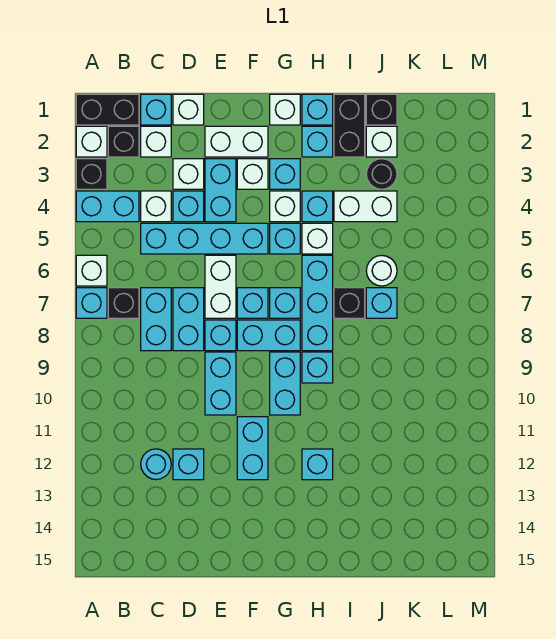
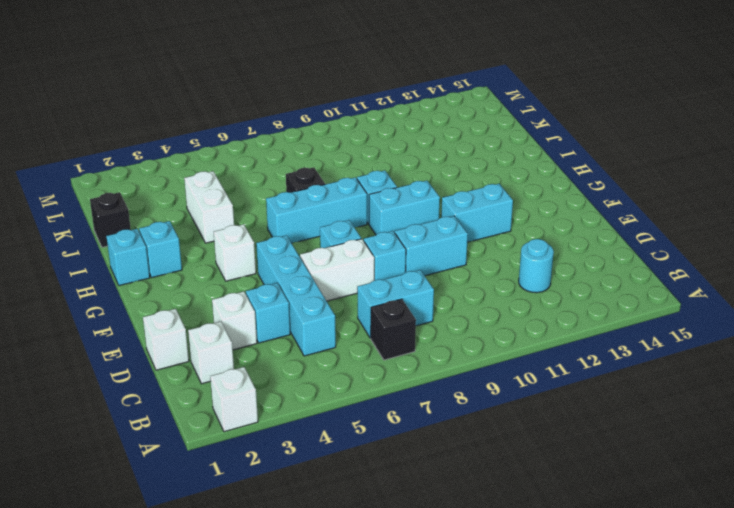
none -> black brick A1:B1 level 1
none -> black brick A3 level 1
none -> cyan brick A4:B4 level 1
none -> white brick A6 level 1

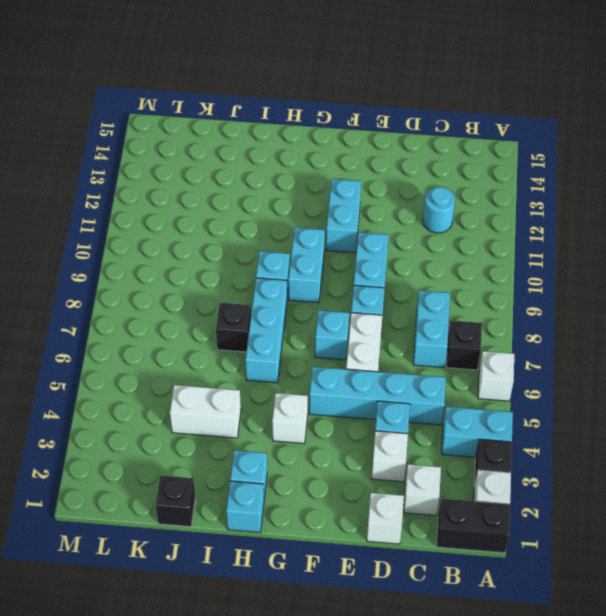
none -> cyan brick A7 level 1
none -> black brick B2 level 1
none -> cyan brick C1 level 1
none -> white brick C4 level 1

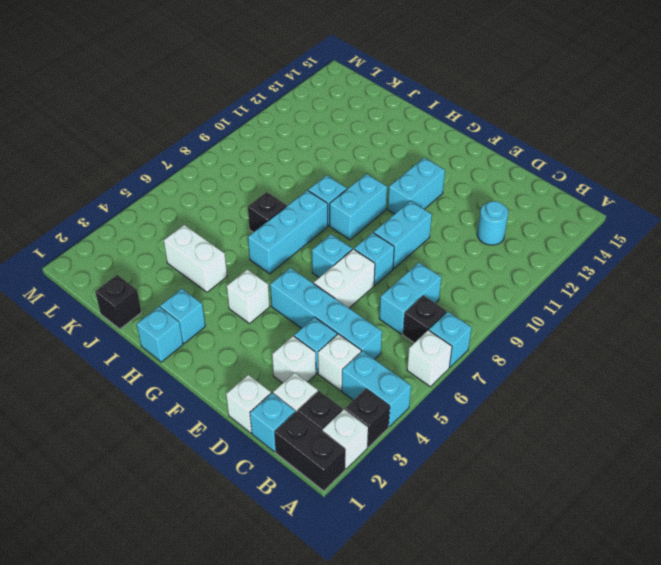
none -> cyan brick D7:D8 level 1
none -> cyan brick D12 level 1
none -> white brick E2:F2 level 1
none -> cyan brick E3:E4 level 1

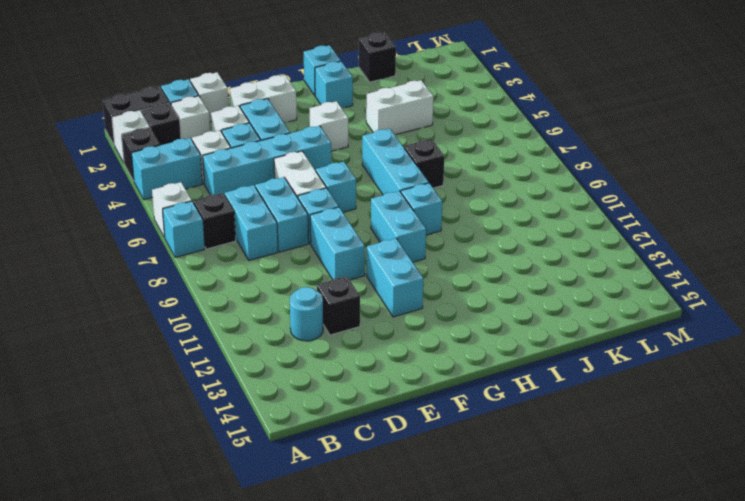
black brick D12 level 1 -> cyan brick D12 level 1
none -> white brick F3 level 1
none -> cyan brick F8:G8 level 1
none -> white brick G1 level 1
none -> cyan brick G3 level 1

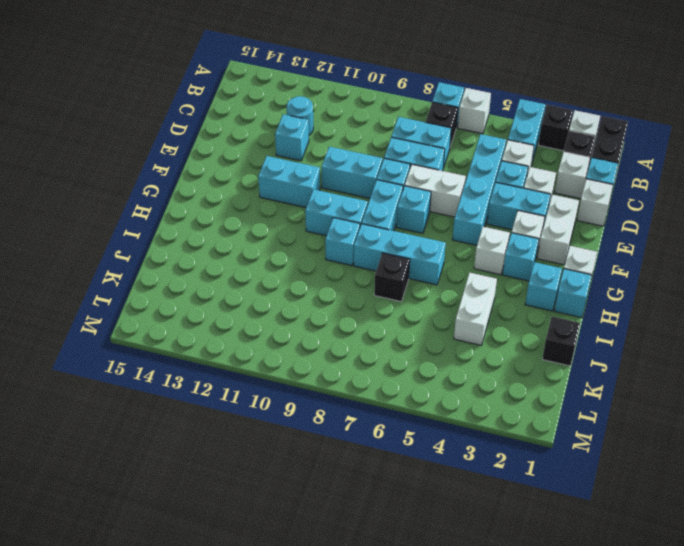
none -> cyan brick G5 level 1
none -> cyan brick G7 level 1
none -> cyan brick H4 level 1
none -> white brick H5 level 1

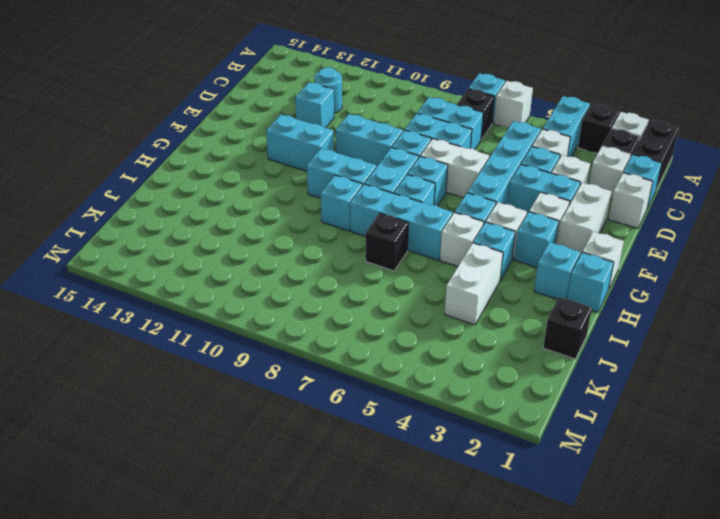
none -> cyan brick H12 level 1
none -> black brick I1:I2 level 1
none -> white brick J2 level 1
none -> black round brick J3 level 1

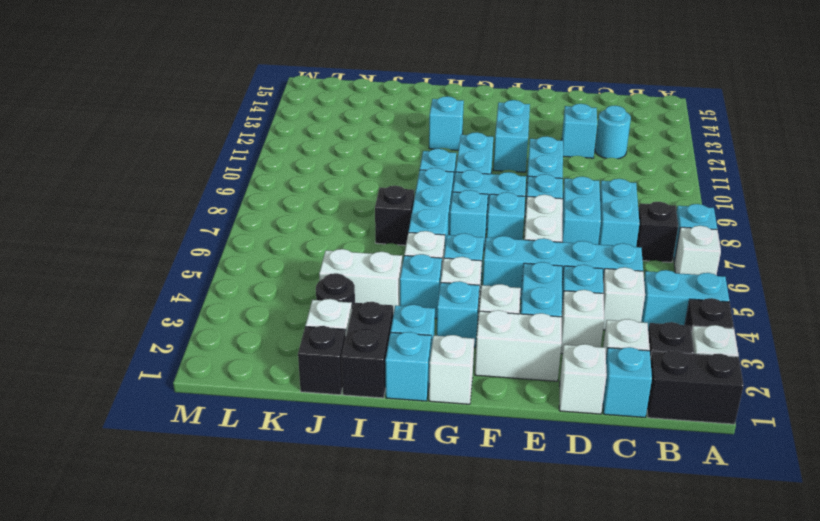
none -> white round brick J6 level 1
none -> cyan brick J7 level 1

